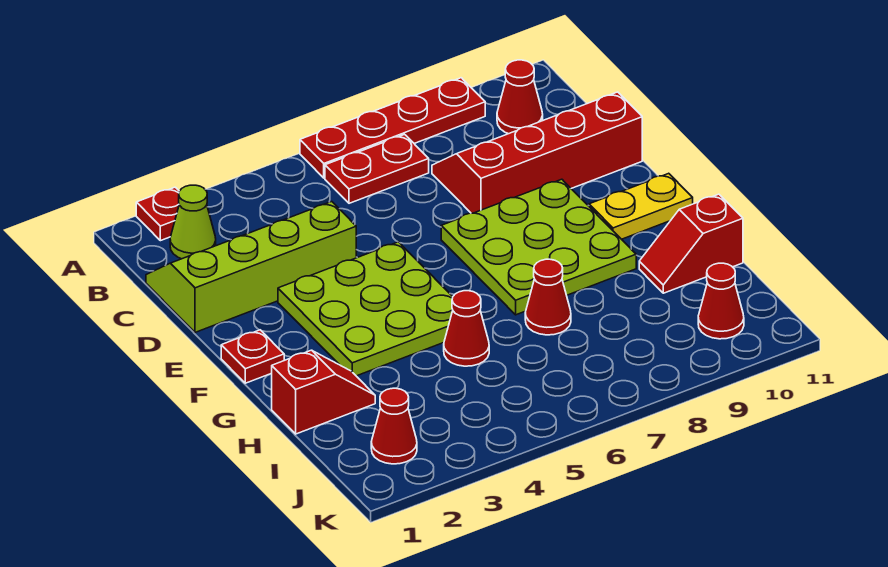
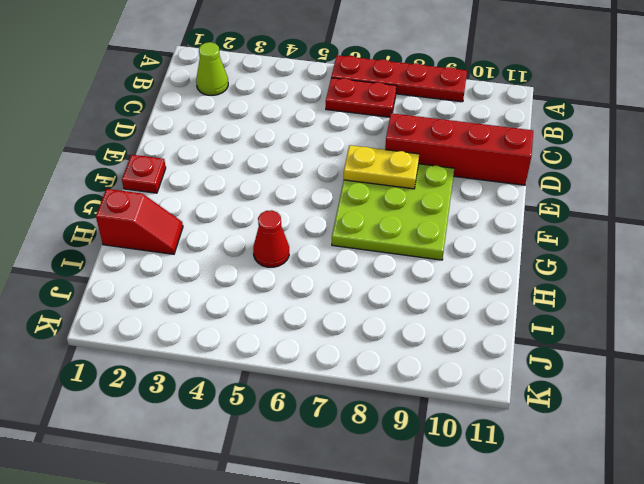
yellow plate E7:E8 level 2 -> yellow plate F10:F11 level 1
none -> red plate A2 level 1
none -> red cone B10 level 1
none -> lime slope C1:D4 level 1 top D

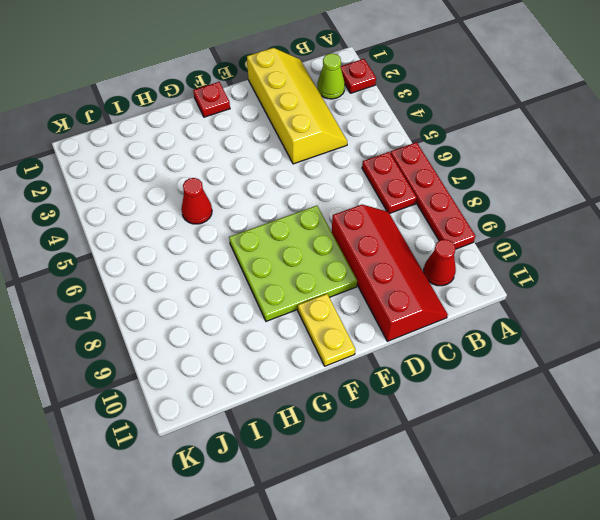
yellow slope C1:D4 level 1 top D -> lime slope C1:D4 level 1 top D
none -> lime plate E3:G5 level 1
none -> red slope H1:H2 level 1 top 1
none -> red cone H7 level 1

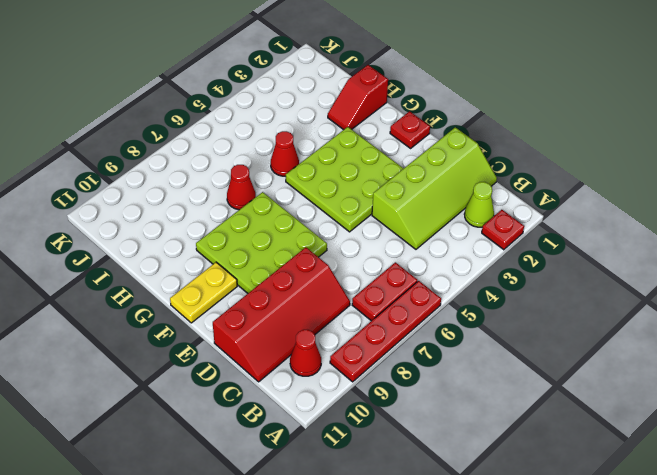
none -> red slope H10:H11 level 1 top 11
none -> red cone J2 level 1
none -> red cone J10 level 1

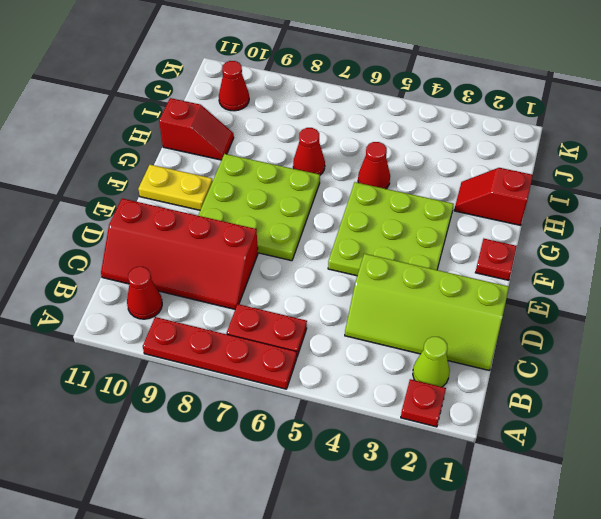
none -> red cone J2 level 1

